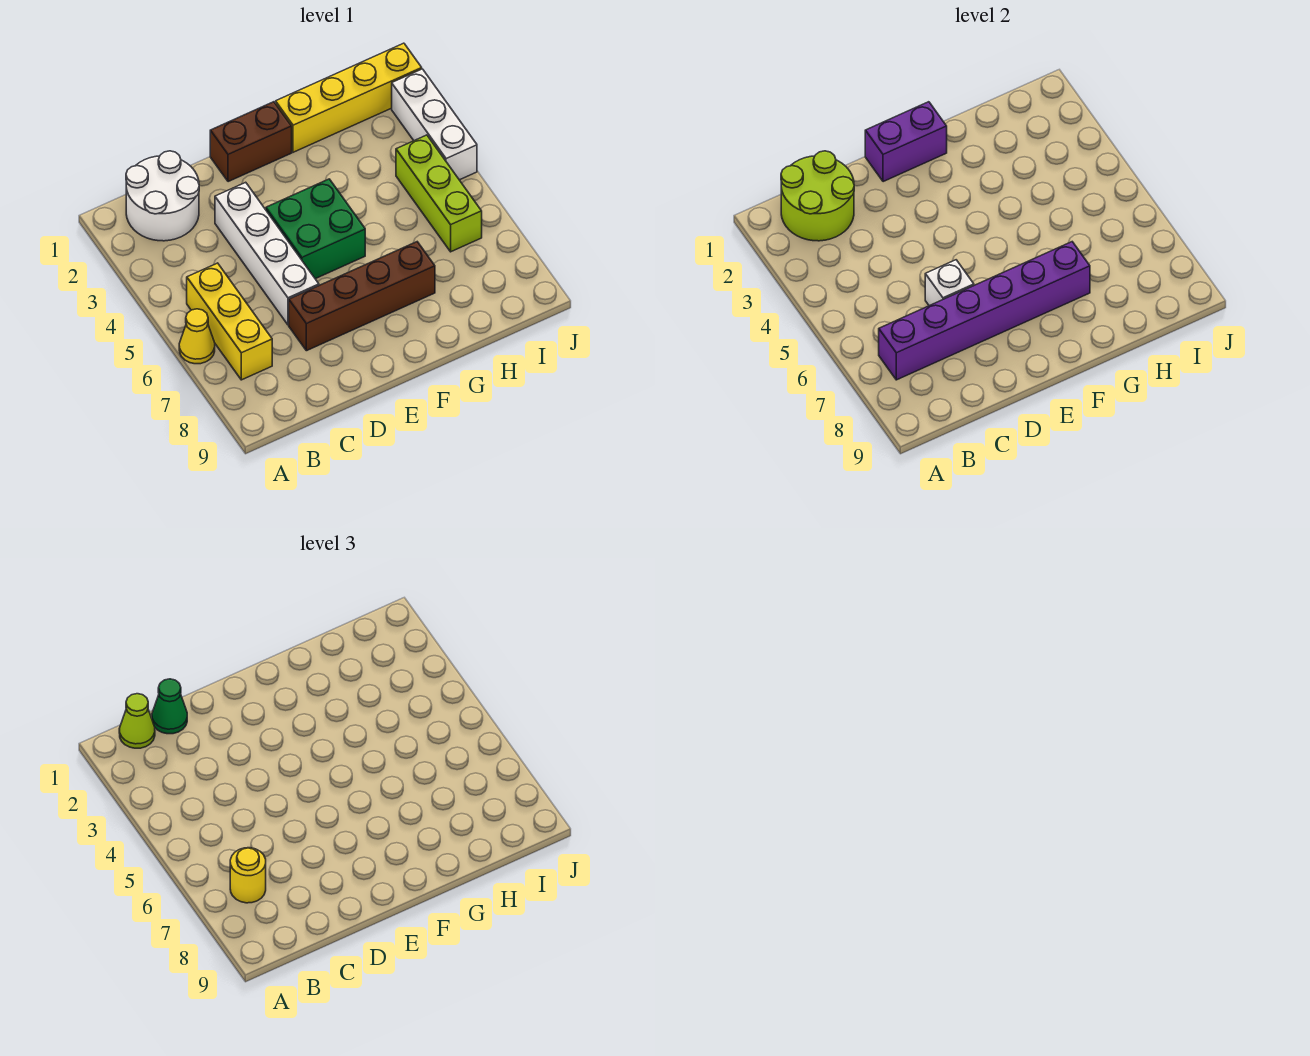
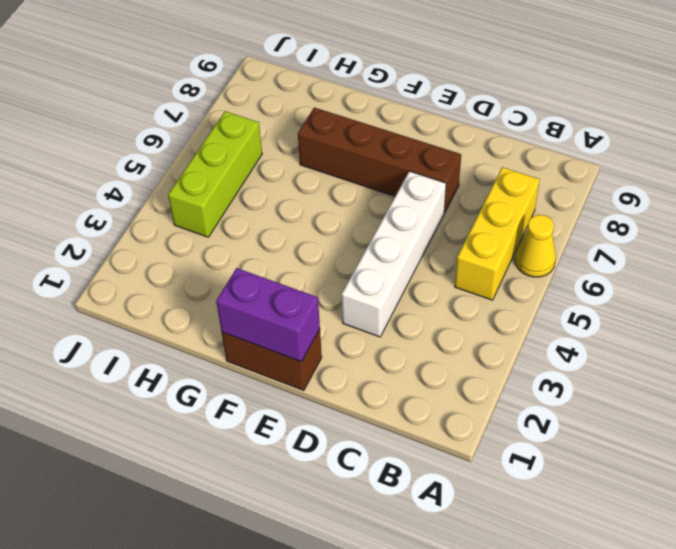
none -> white round brick B1:C2 level 1
none -> green brick E4:F5 level 1
none -> yellow brick G1:J1 level 1

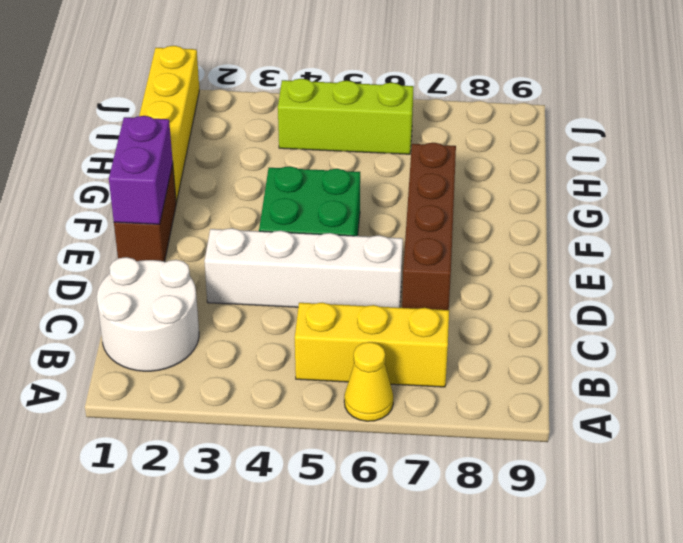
none -> white brick J2:J4 level 1
none -> lime round brick B1:C2 level 2
none -> purple brick B7:G7 level 2

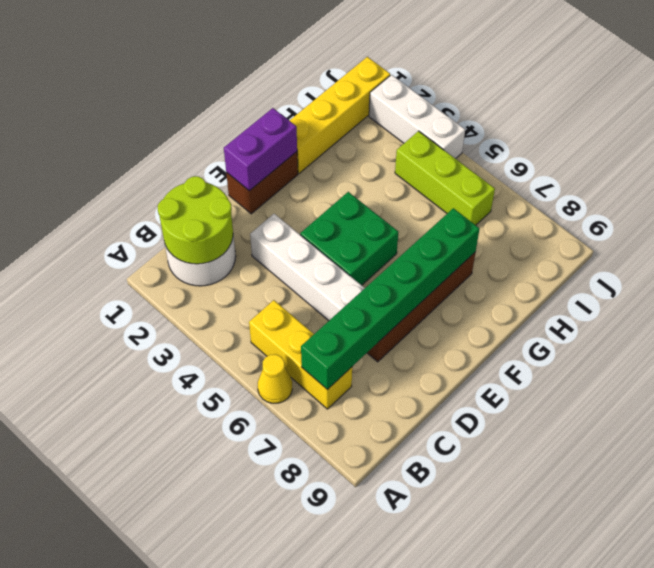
green brick B7:G7 level 2 -> purple brick B7:G7 level 2
none -> white brick D6 level 2
none -> lime cone B1 level 3
none -> yellow round brick B7 level 3

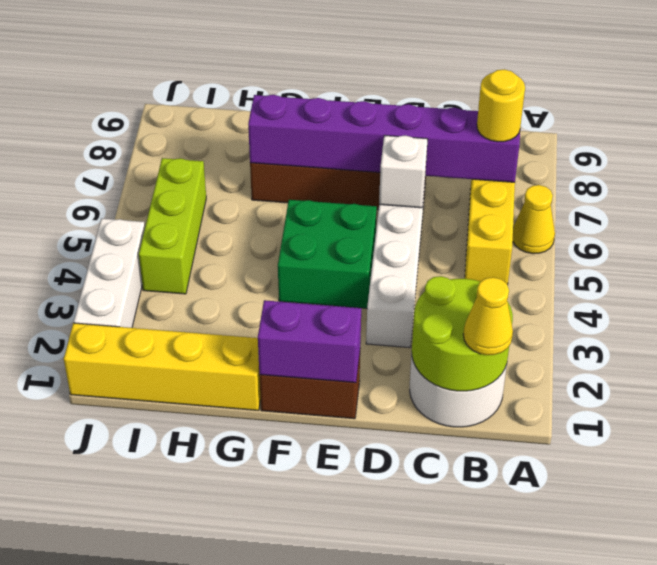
yellow cone B1 level 3 -> lime cone B1 level 3
none -> green cone C1 level 3

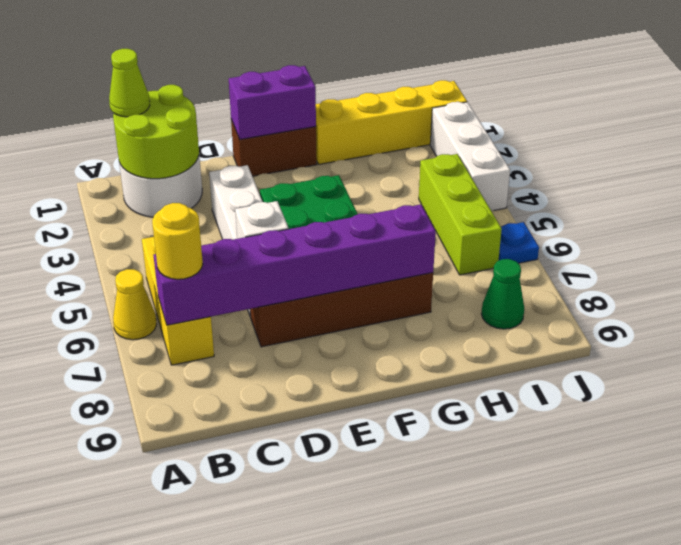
green cone I8 level 1 -> green cone C1 level 3
blue plate J6 level 1 -> none

